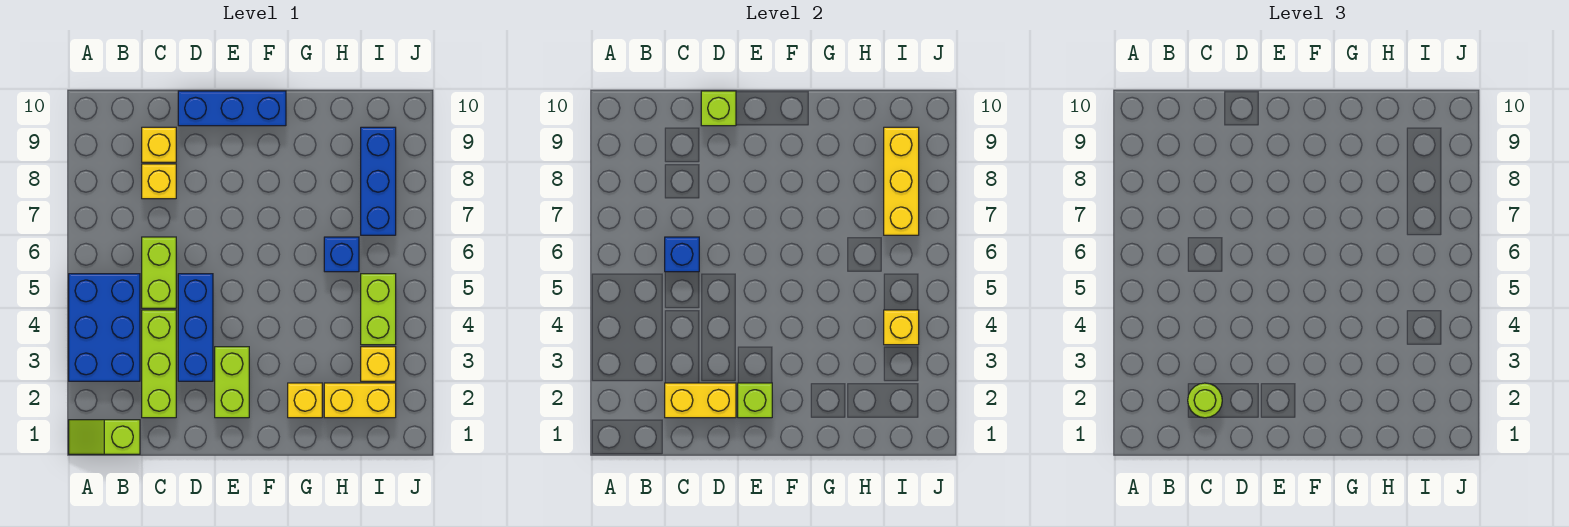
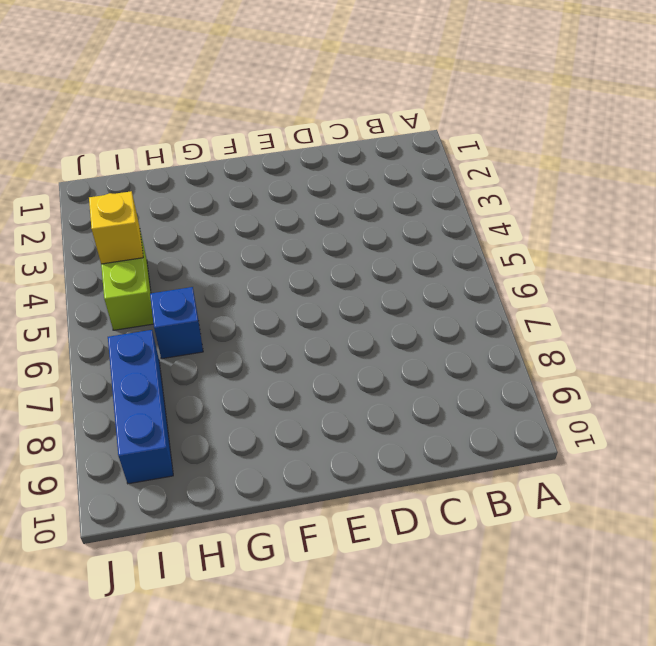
none -> lime slope A1:B1 level 1 top B
none -> blue brick A3:B5 level 1
none -> lime brick C2:C4 level 1

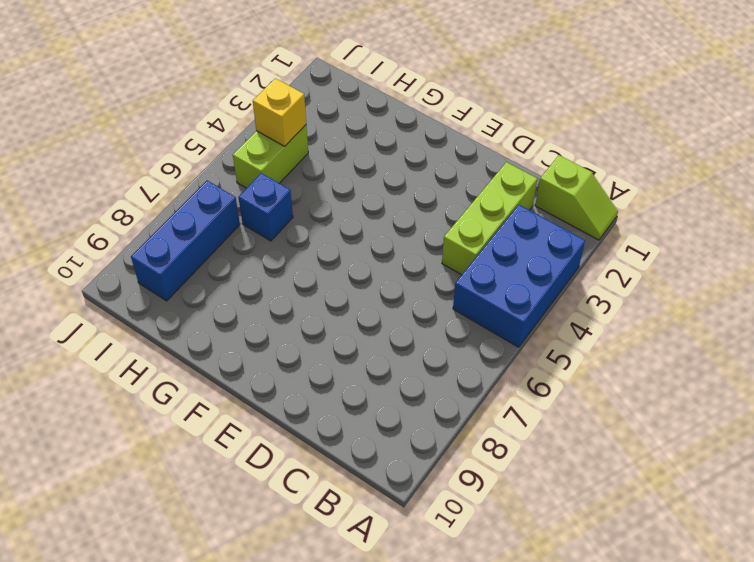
none -> lime brick C5:C6 level 1
none -> yellow brick C8 level 1
none -> yellow brick C9 level 1

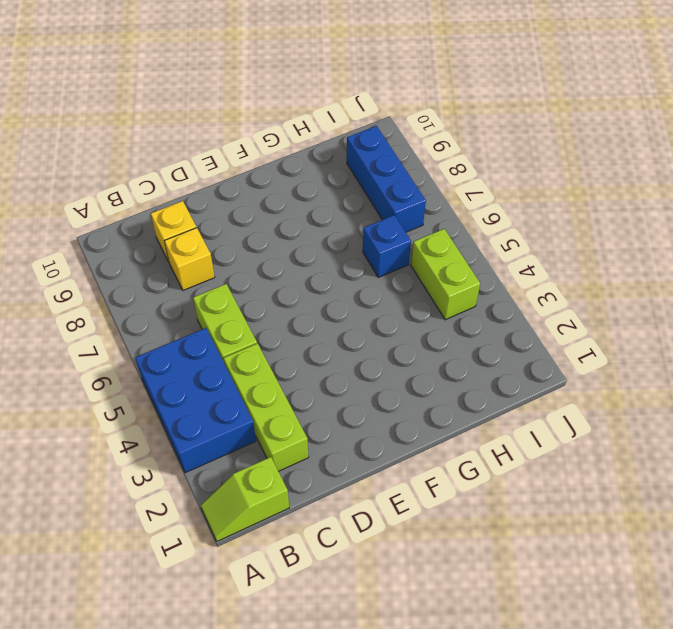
none -> blue brick D3:D5 level 1
none -> blue brick D10:F10 level 1
none -> lime brick E2:E3 level 1

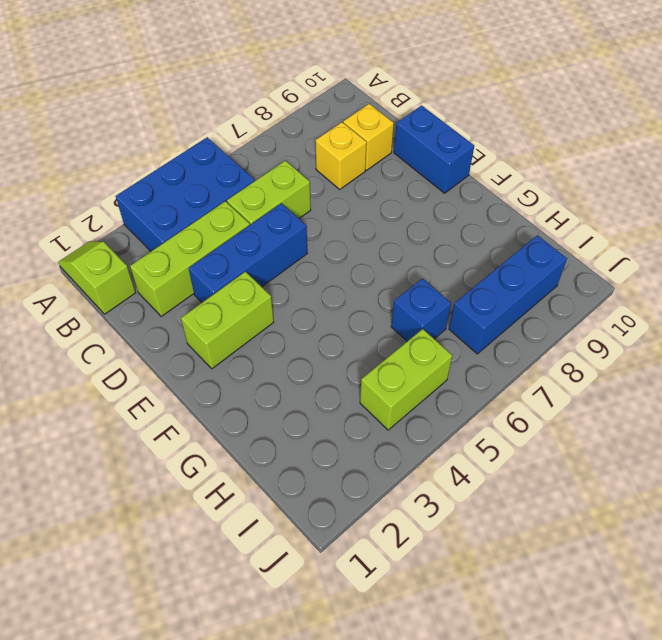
blue brick D10:E10 level 1 -> blue brick D10:F10 level 1
none -> yellow brick G2 level 1
none -> yellow brick H2:I2 level 1
none -> yellow brick I3 level 1

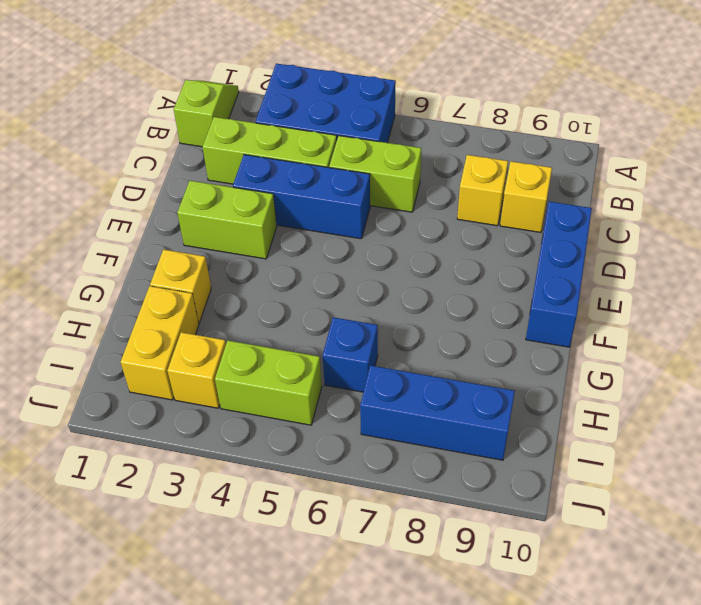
none -> yellow brick C2:D2 level 2
none -> blue brick C6 level 2
none -> lime brick D10 level 2

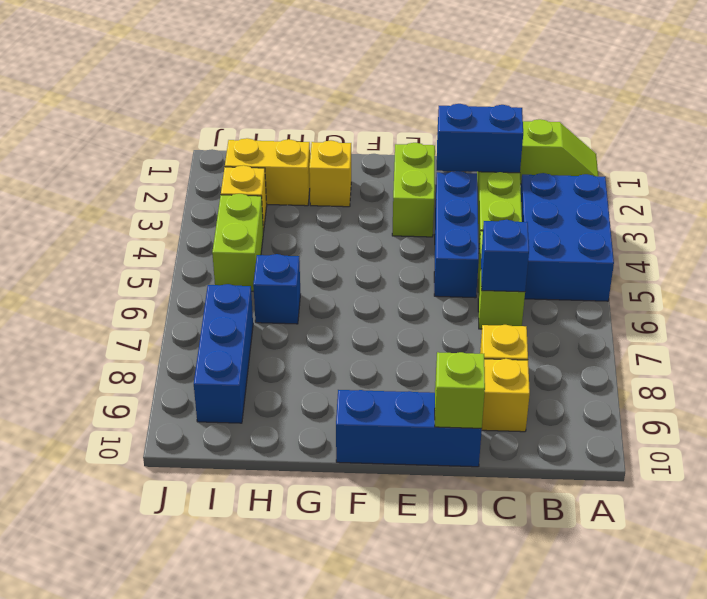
blue brick C2:D2 level 2 -> yellow brick C2:D2 level 2
none -> lime brick E2 level 2
none -> yellow brick I4 level 2
none -> yellow brick I7:I9 level 2

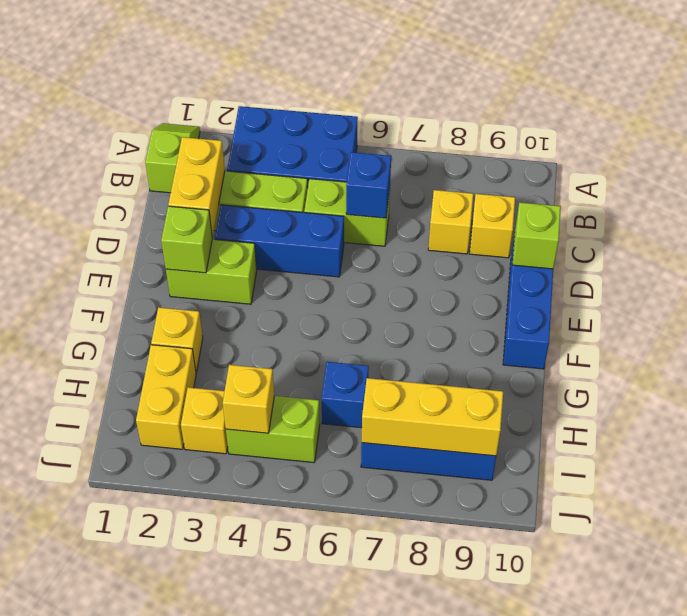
none -> lime round brick C2 level 3

